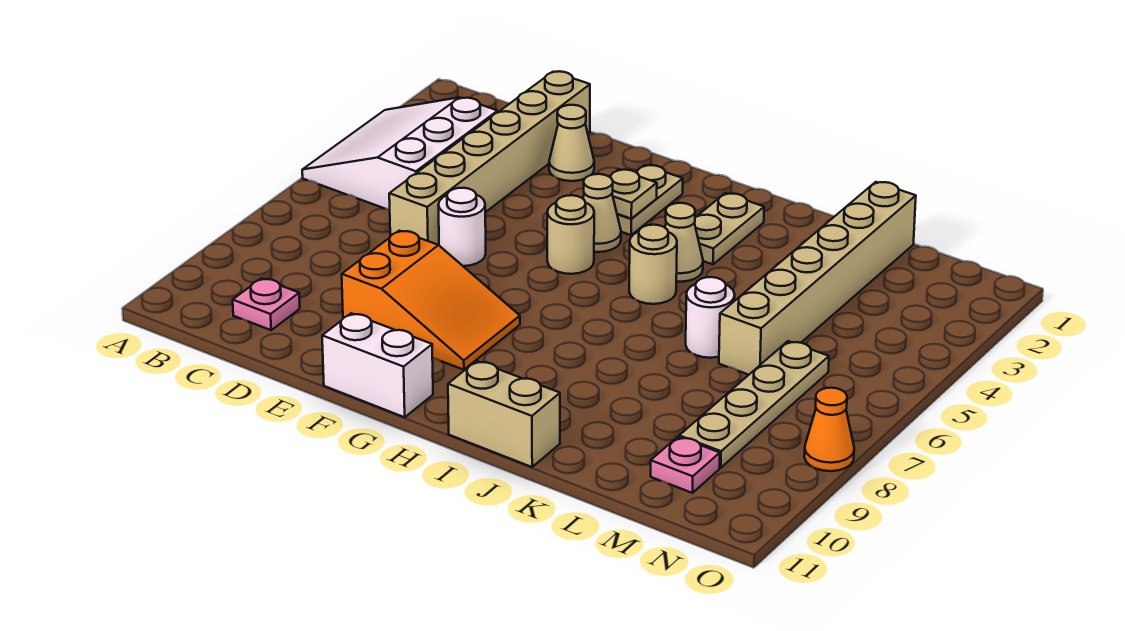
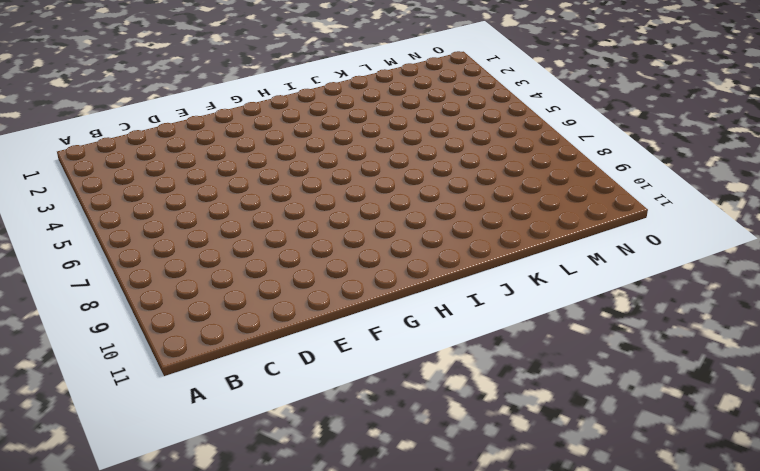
none -> white slope A3:C5 level 1 top C
none -> pink plate C10 level 1
none -> tan brick D1:D6 level 1

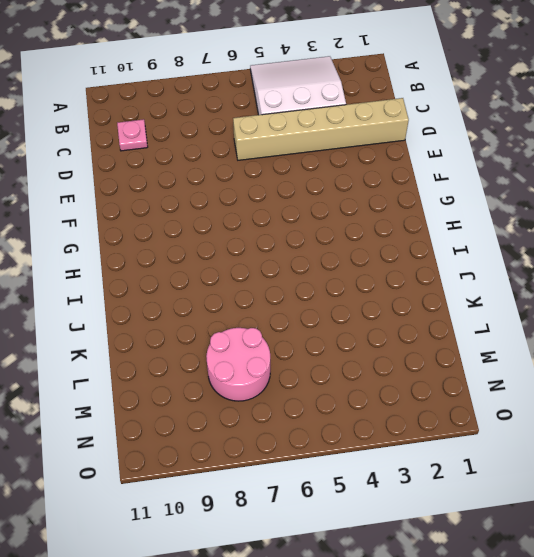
pink round brick L7:M8 level 1 -> tan plate M6:M9 level 1
none -> tan cone E2 level 1
none -> white round brick E6 level 1
none -> orange slope E8:G9 level 1 top E

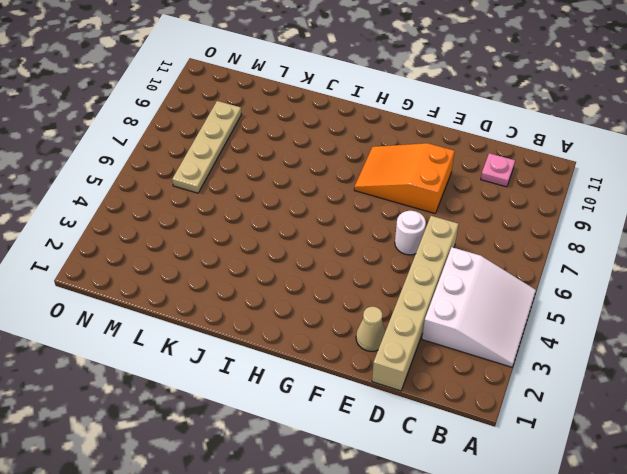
none -> white brick F11:G11 level 1
none -> tan plate G2:G3 level 1
none -> tan cone G4 level 1

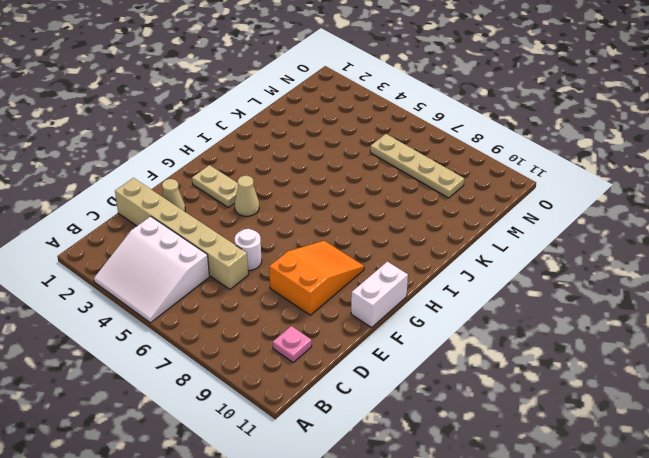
none -> tan round brick G5 level 1
none -> tan plate I2:I3 level 1
none -> tan cone I4 level 1

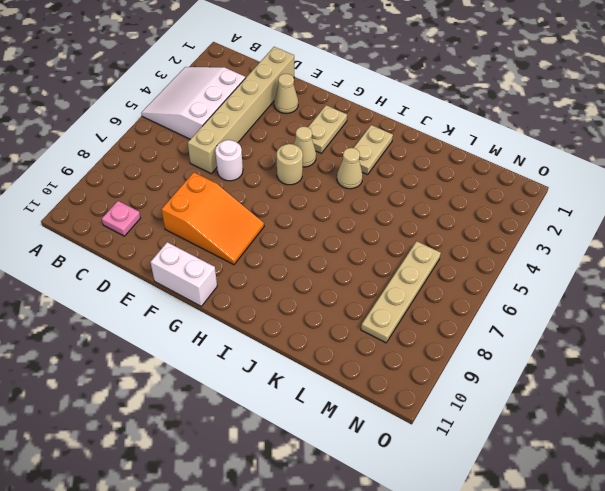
none -> tan round brick I5 level 1
none -> tan brick I11:J11 level 1
none -> white round brick K6 level 1

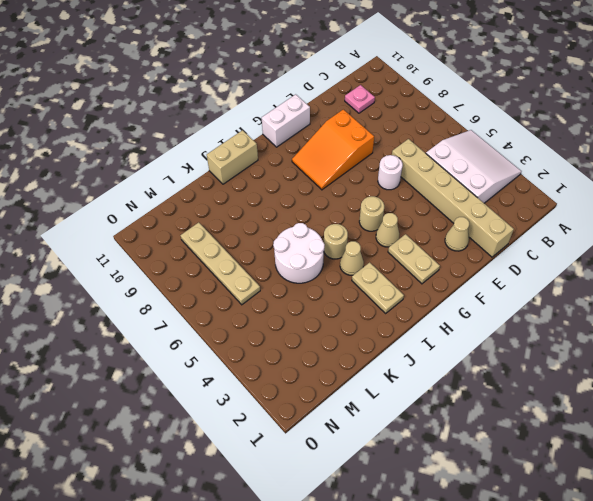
white round brick J5:K6 level 1 -> white round brick K6 level 1
none -> tan brick L1:L6 level 1
none -> pink plate M10 level 1
none -> orange cone O8 level 1

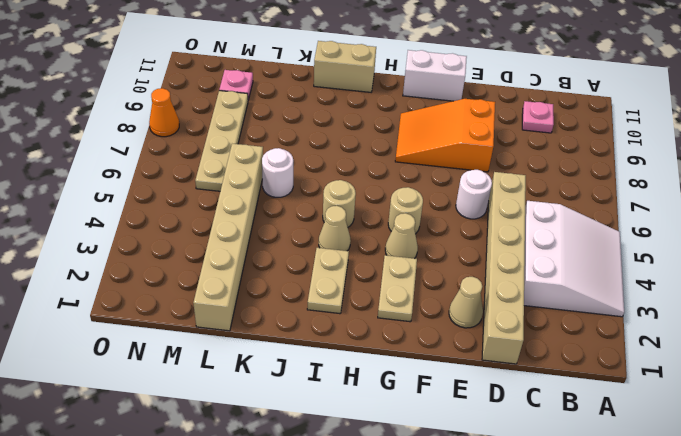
none -> tan plate G3 level 2

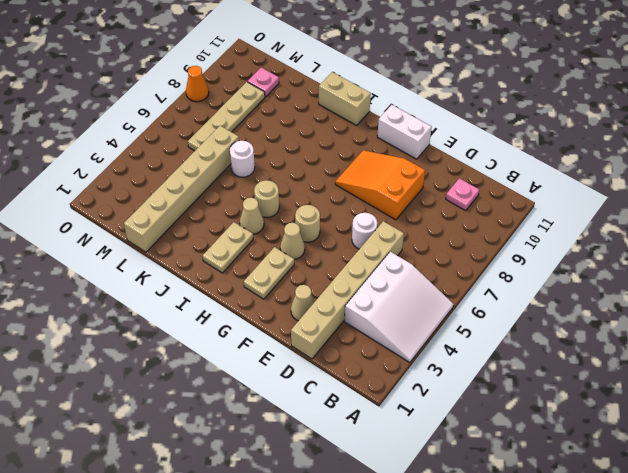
none -> tan plate G3 level 2

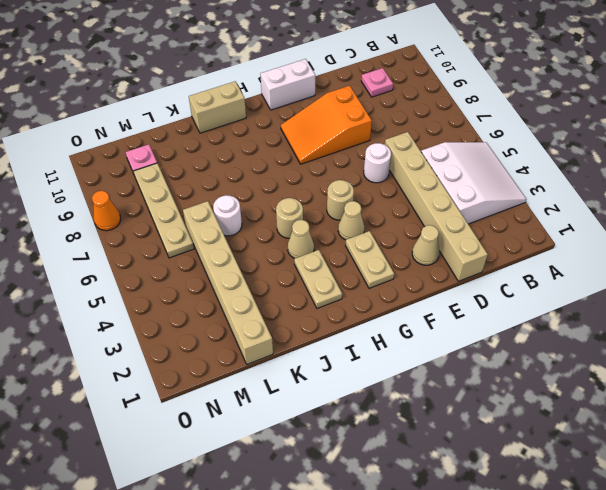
none -> tan plate G3 level 2

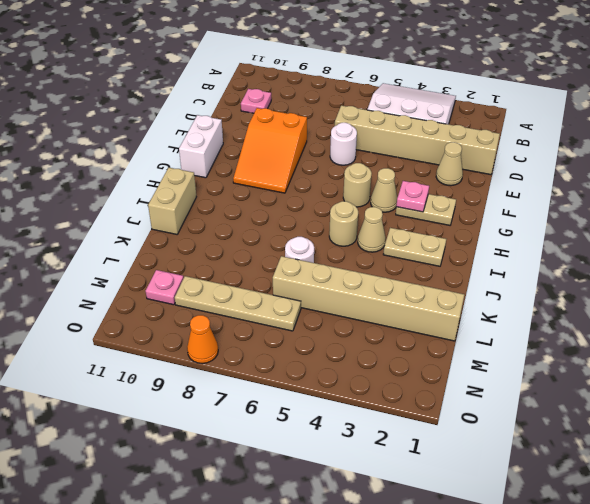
pink plate G3 level 2 -> tan plate G3 level 2

